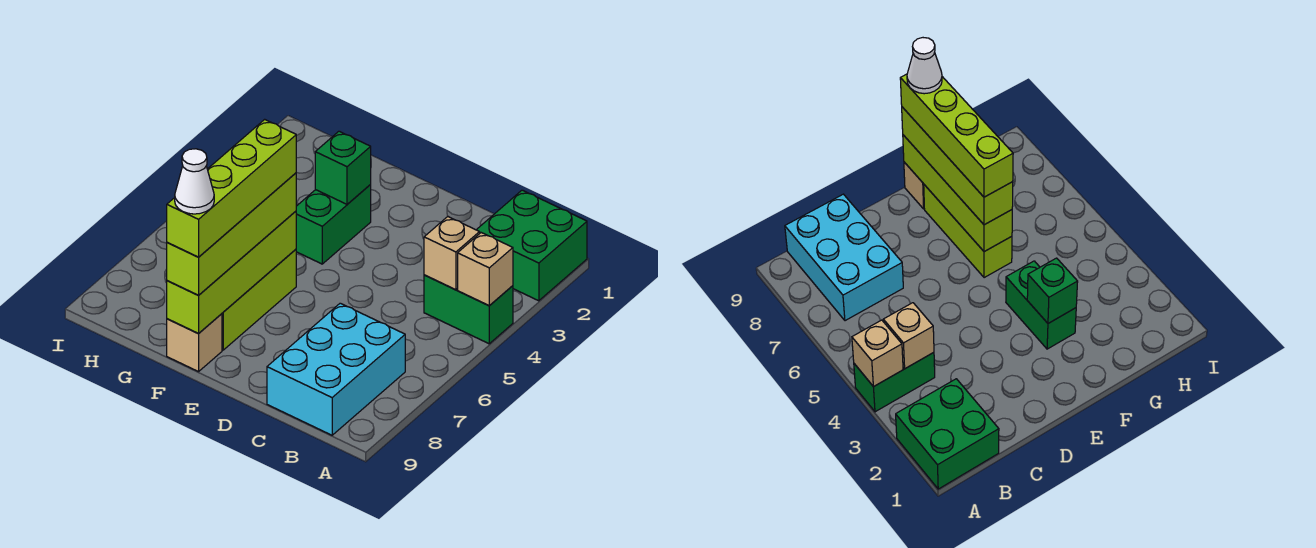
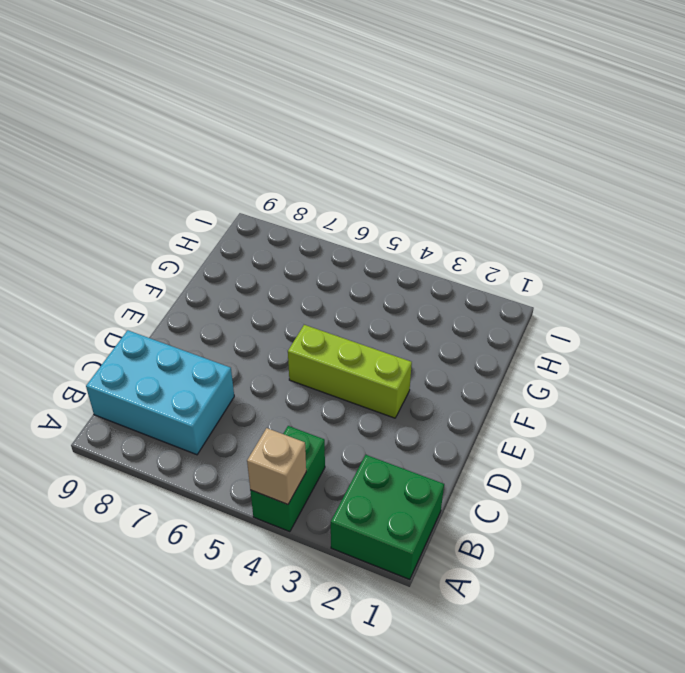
lime brick E3:E5 level 1 -> lime brick F6:F8 level 1
none -> green brick F3:F4 level 1
none -> tan brick F9 level 1
none -> tan brick B4 level 2

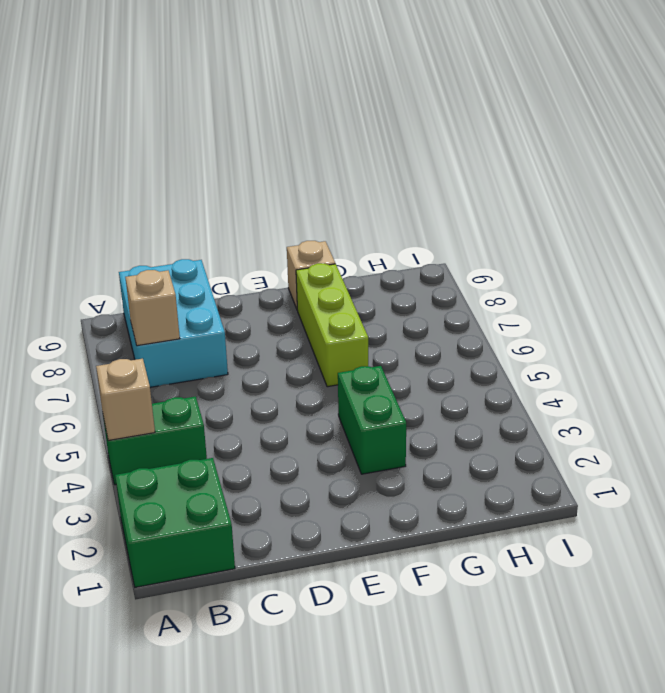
tan brick B7 level 2 -> tan brick B4 level 2
none -> green brick F3 level 2
none -> lime brick F6:F9 level 2
none -> lime brick F6:F9 level 3

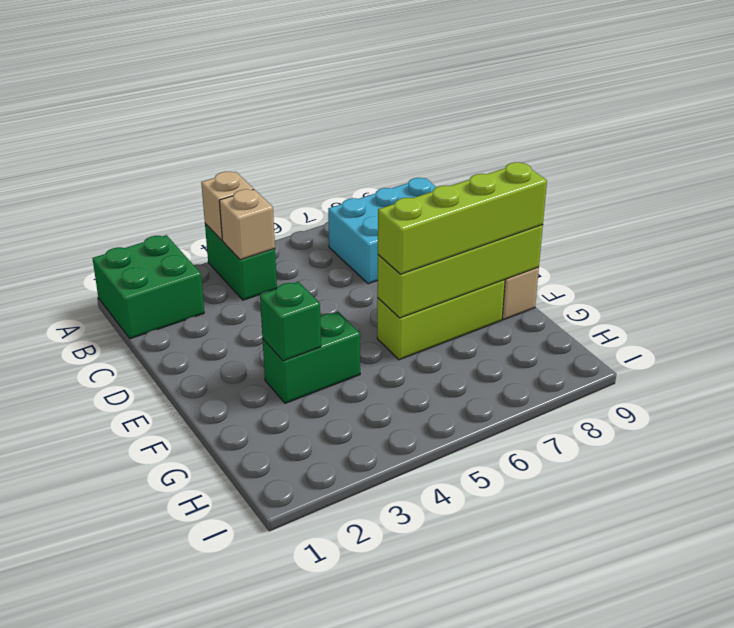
none -> lime brick F6:F9 level 4
none -> white cone F9 level 5

